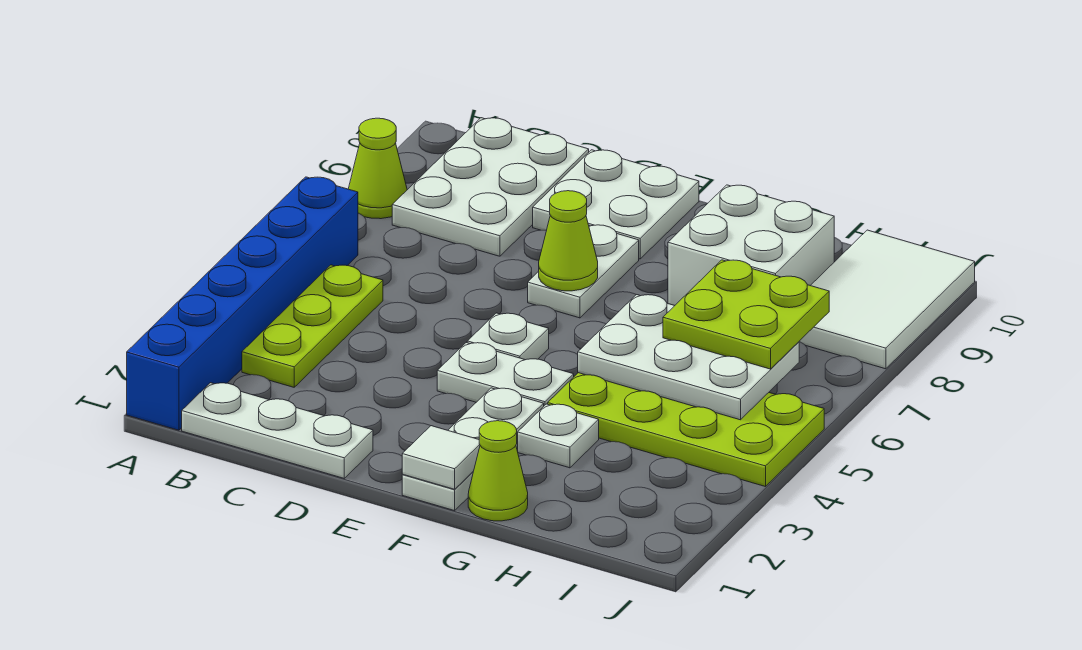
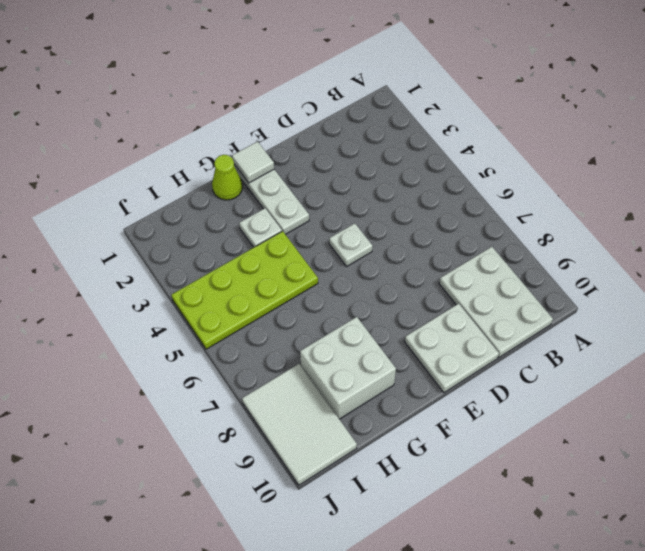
none -> blue brick A1:A6 level 1
none -> lime cone A8 level 1
none -> white plate B1:D1 level 1

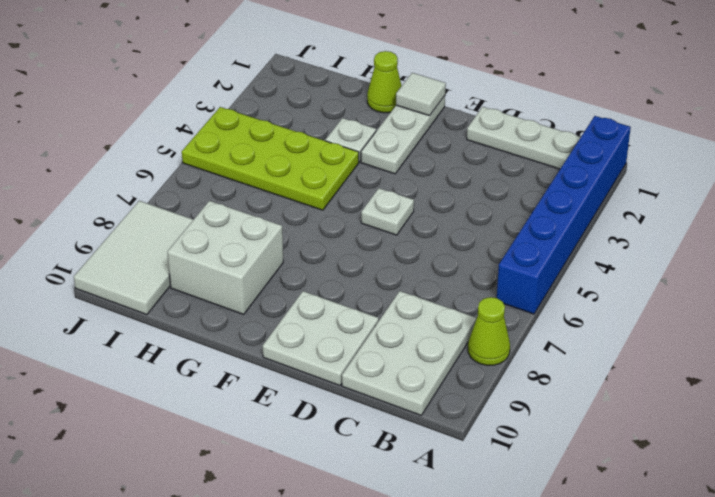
none -> lime plate B3:B5 level 1
none -> white plate E4:F4 level 1
none -> white plate E7:E8 level 1

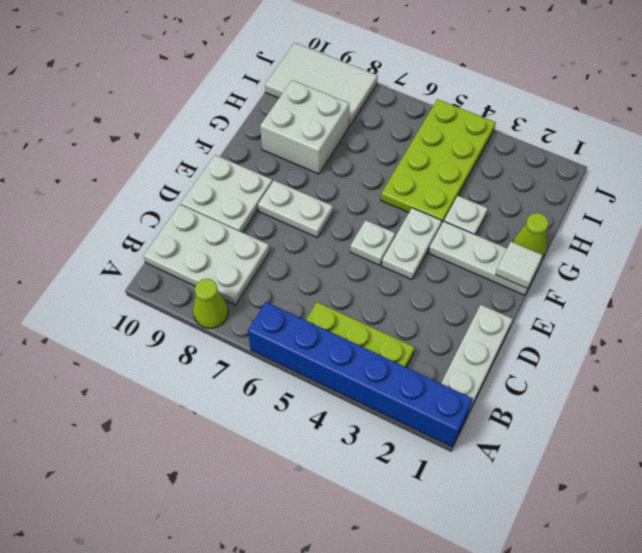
none -> lime cone E7 level 2
none -> white plate G5:I6 level 2
none -> lime plate H6:I7 level 3

